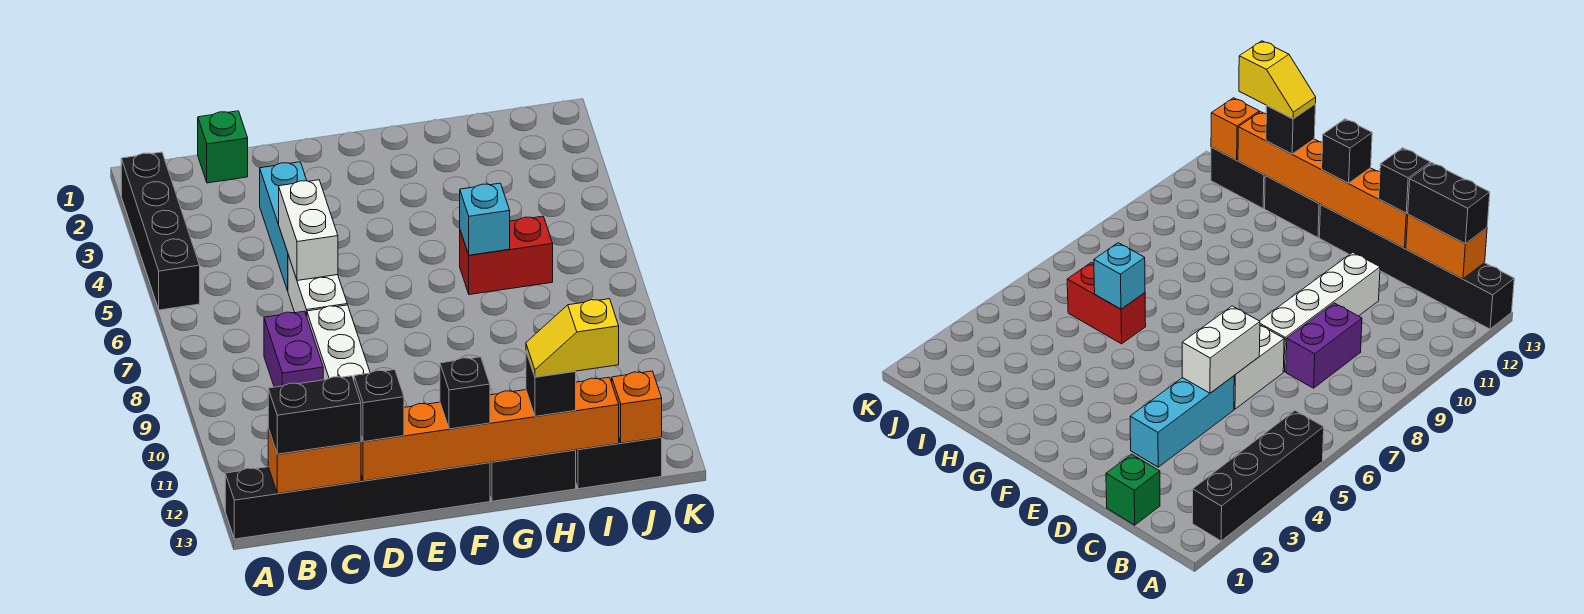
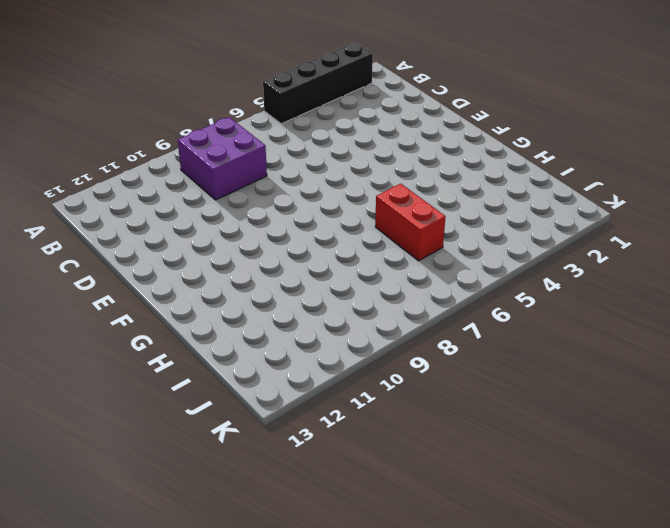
purple brick B8:C9 level 1 -> purple brick C8:C9 level 1
none -> black brick A13:F13 level 1
none -> green brick C1 level 1
none -> cyan brick D3:D5 level 1

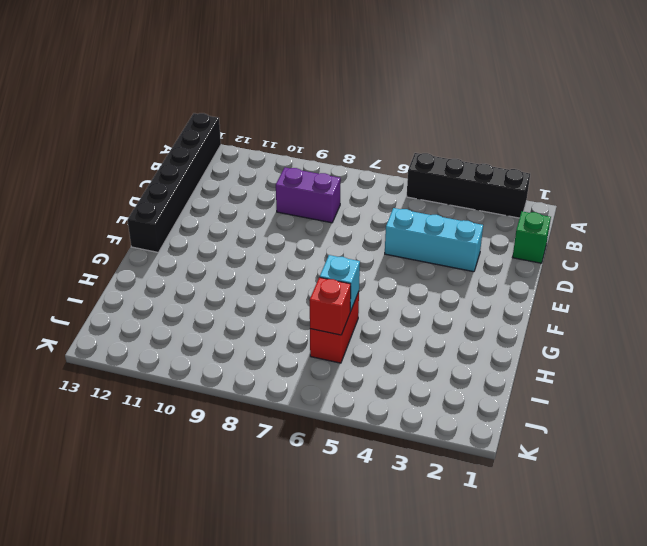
red brick I6 level 2 -> none
none -> white brick D6:D7 level 1
none -> white brick D8:D11 level 1
none -> black brick G13:H13 level 1

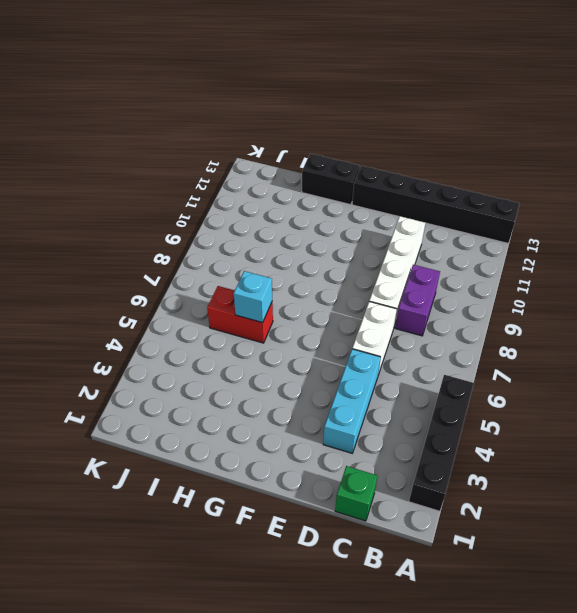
none -> black brick I13:J13 level 1
none -> orange brick B13:C13 level 2
none -> white brick D5:D6 level 2

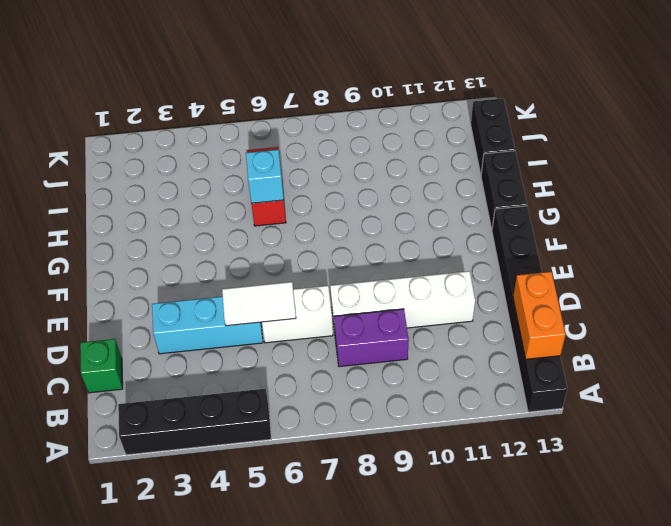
white tile D5:D6 level 2 -> white brick D5:D6 level 2
none -> orange brick D13:I13 level 2
none -> orange brick J13 level 2
none -> black brick B13:C13 level 3

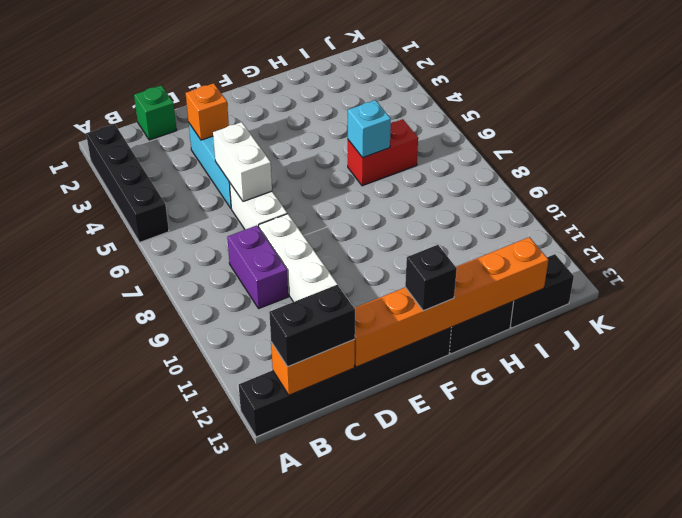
orange brick D3 level 2 -> orange brick J13 level 2
none -> black brick D13 level 3
none -> black brick H13 level 3
none -> yellow slope H13:I13 level 4 top I

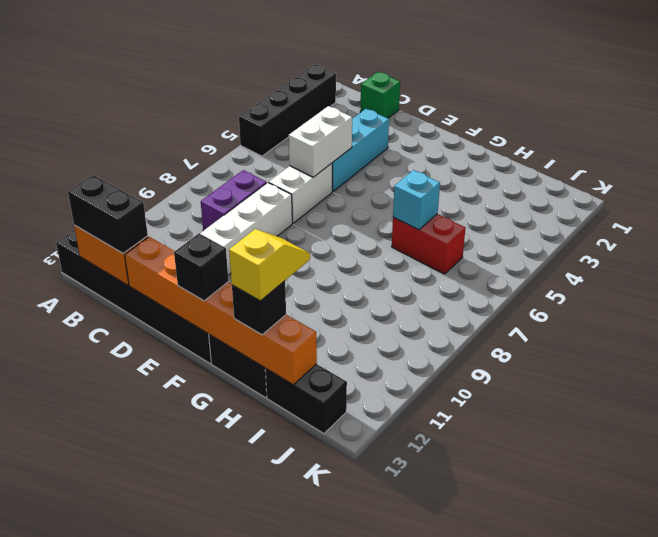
yellow slope H12:H13 level 4 top 13 -> yellow slope H13:I13 level 4 top I
none -> orange brick J13 level 2
none -> black brick D13 level 3

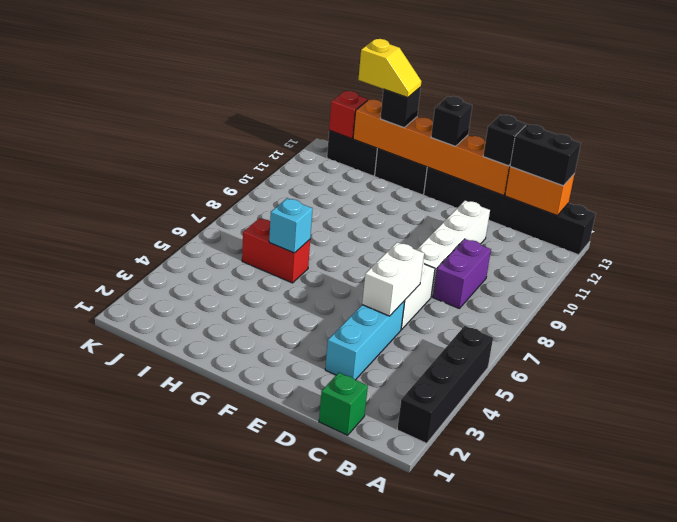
red brick J13 level 2 -> orange brick J13 level 2

